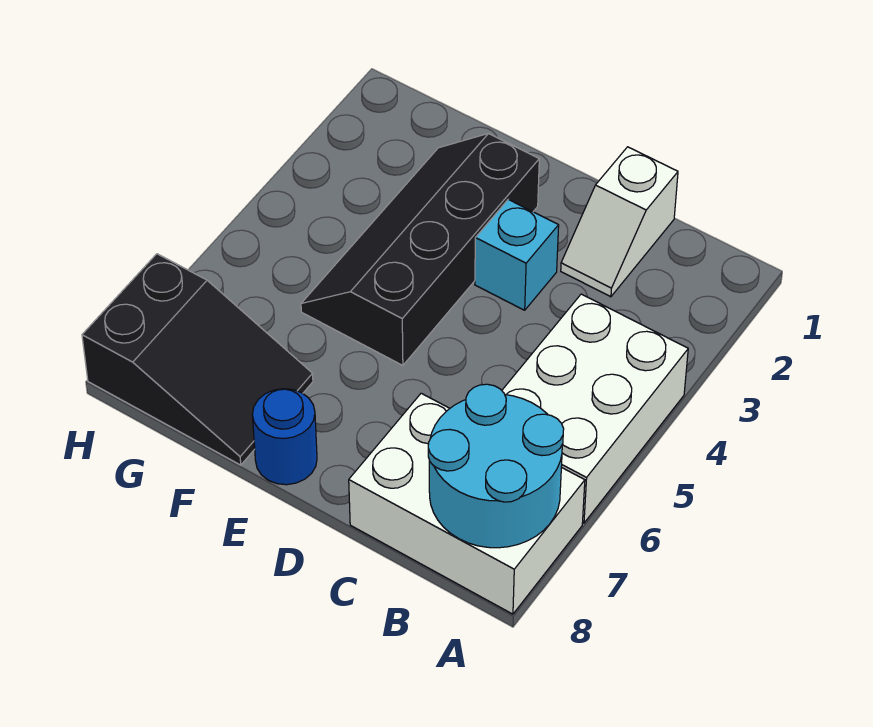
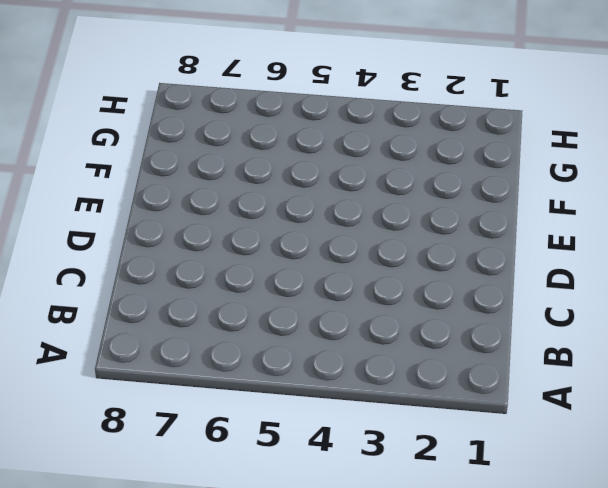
none -> white brick A4:B6 level 1
none -> white brick A7:C8 level 1

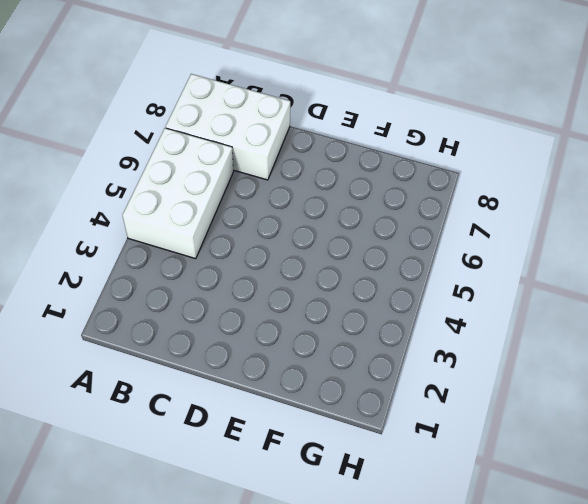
none -> white slope C1:C2 level 1 top 1
none -> cyan brick D3 level 1

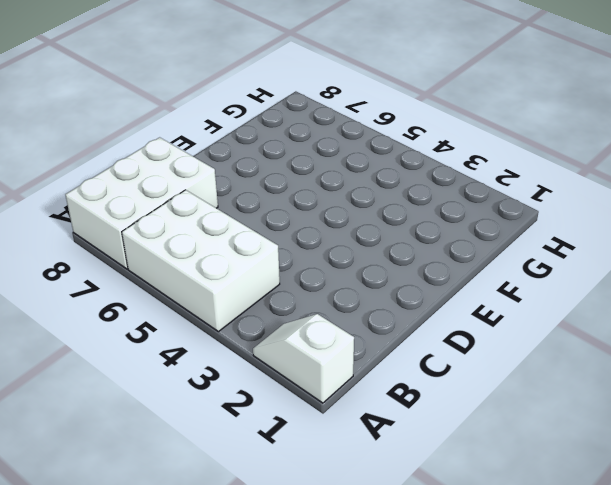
white slope A1:A2 level 1 top 1 -> white slope C1:C2 level 1 top 1
none -> cyan brick D3 level 1
none -> black slope E2:F5 level 1 top E

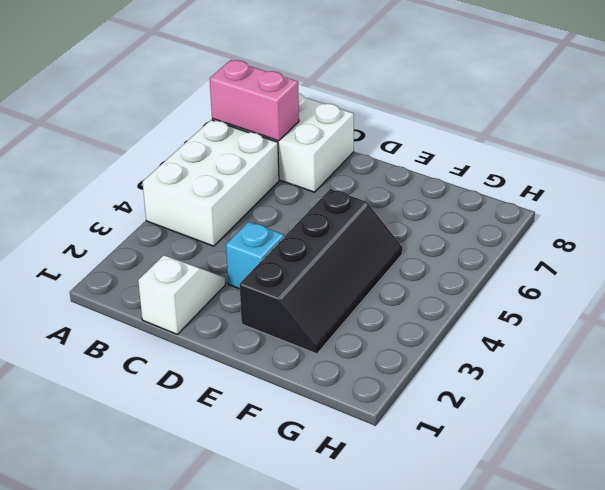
pink brick A7:B7 level 2 -> cyan round brick A7:B8 level 2
none -> blue round brick E8 level 1
none -> black slope F7:H8 level 1 top H

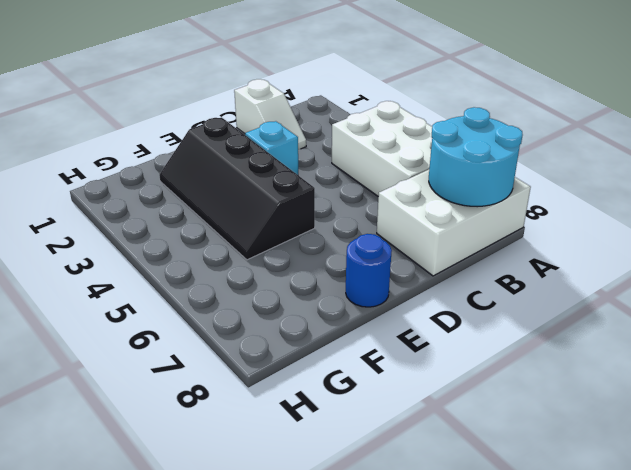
none -> black slope F7:H8 level 1 top H

